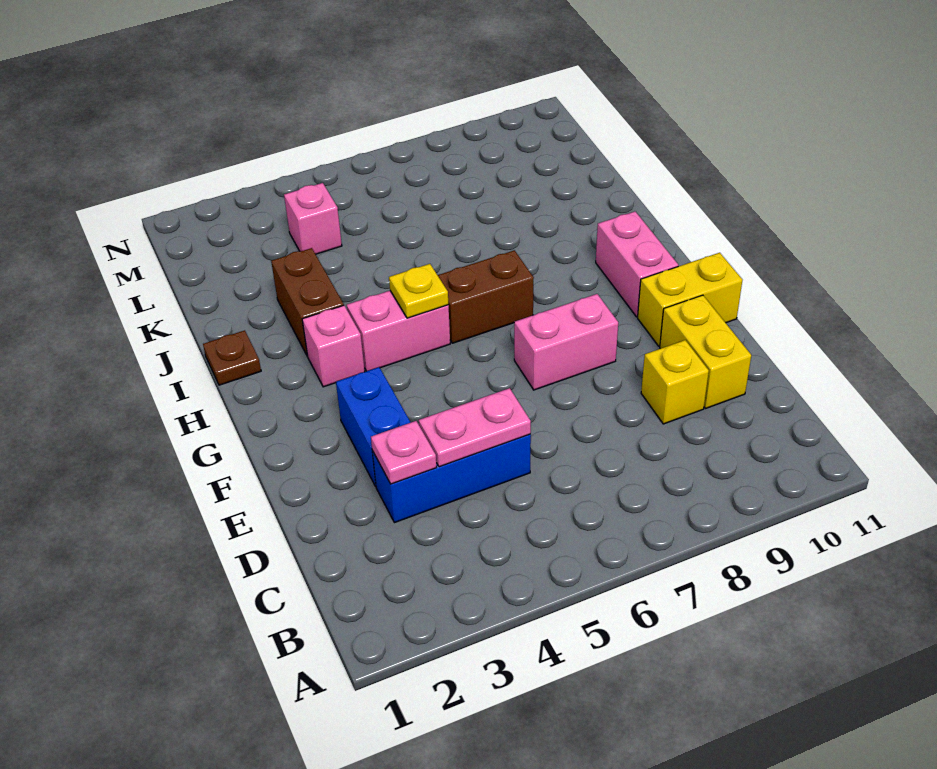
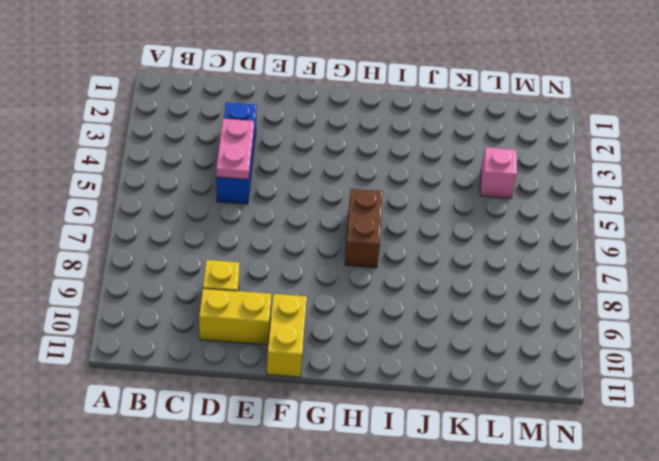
none -> blue brick E3:F3 level 1
none -> pink brick F7:F8 level 1
none -> pink brick G10:H10 level 1

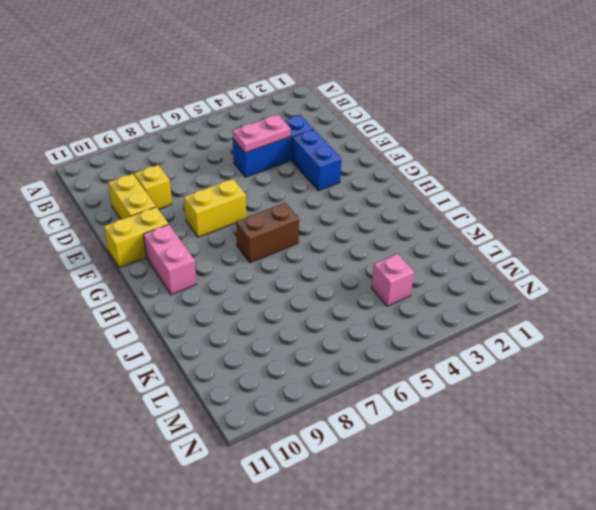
yellow brick F7:F8 level 1 -> pink brick F7:F8 level 1
none -> pink brick H3 level 1
none -> pink brick H4:H5 level 1
none -> brown plate I1 level 1

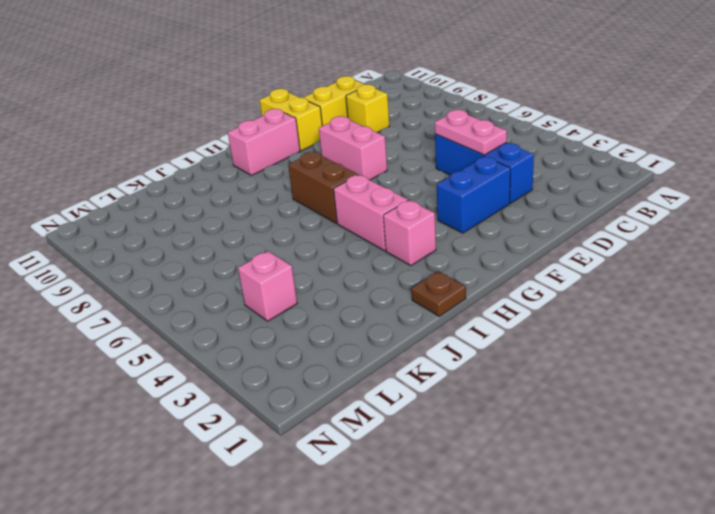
none -> brown brick I3:J3 level 1
none -> pink plate D3 level 2
none -> yellow plate H5 level 2

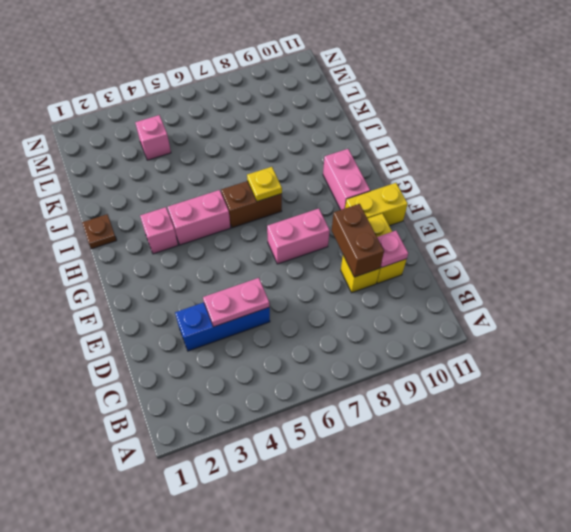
brown brick D9:E9 level 2 -> brown brick I3:J3 level 1
pink plate D10 level 2 -> pink plate D3 level 2
yellow plate H7 level 2 -> yellow plate H5 level 2
none -> blue brick E3:F3 level 1

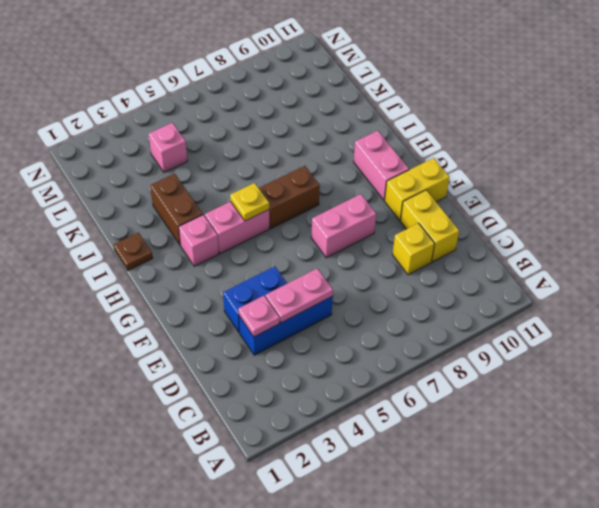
blue brick E3:E4 level 1 -> blue brick E3:F3 level 1

